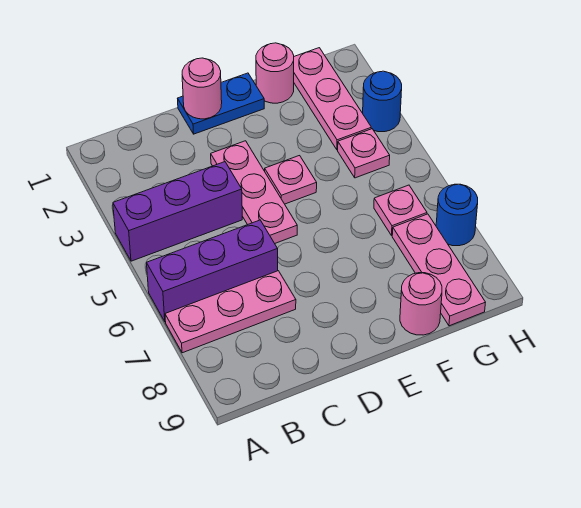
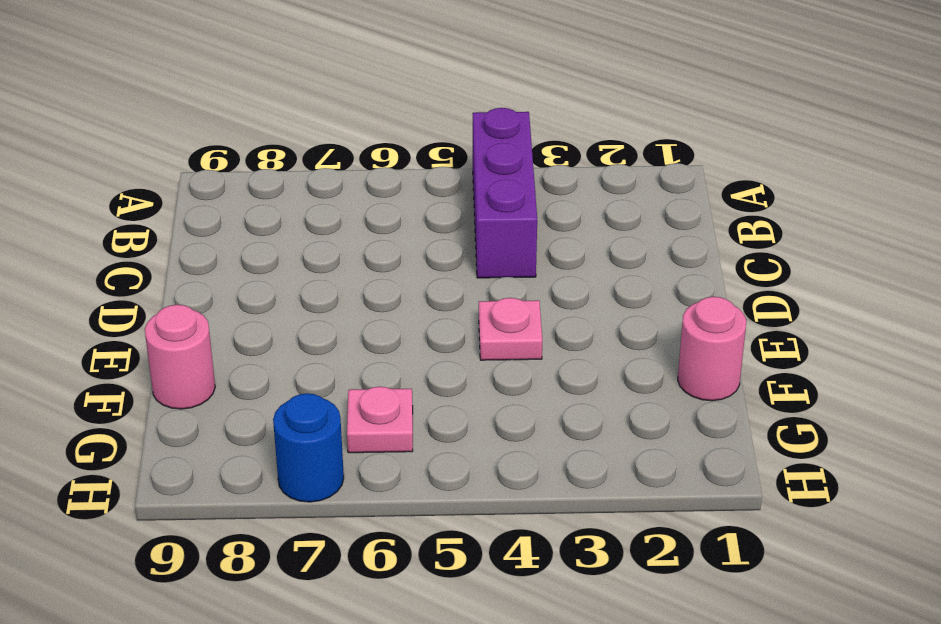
none -> purple brick A6:C6 level 1
none -> pink plate A7:C7 level 1
none -> blue plate D1:E1 level 1

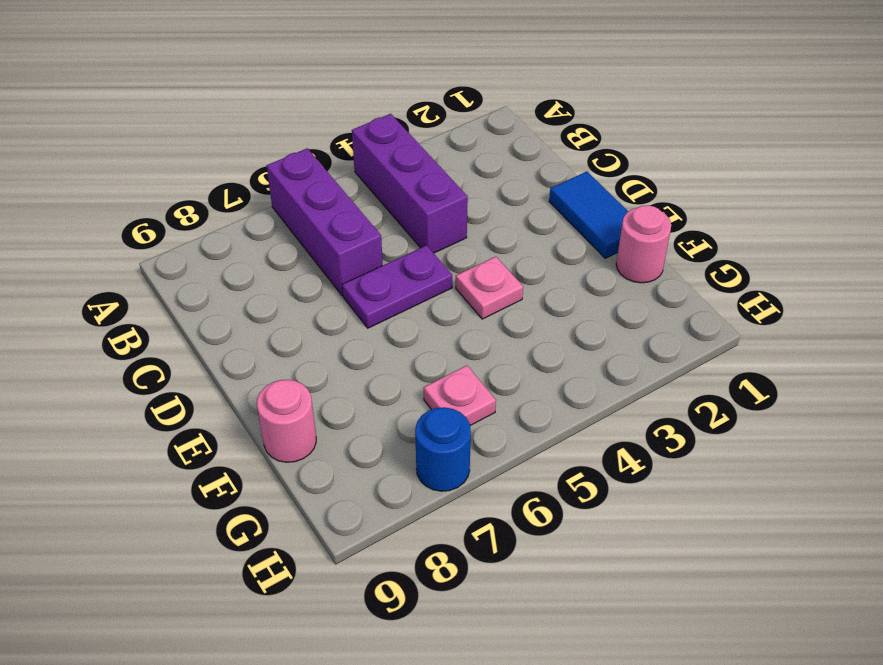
blue tile D1:E1 level 1 -> blue plate D1:E1 level 1
purple plate D5:D6 level 1 -> pink plate D3:D5 level 1
none -> pink plate A7:C7 level 1
none -> pink plate G1:G3 level 1
none -> pink plate G4 level 1

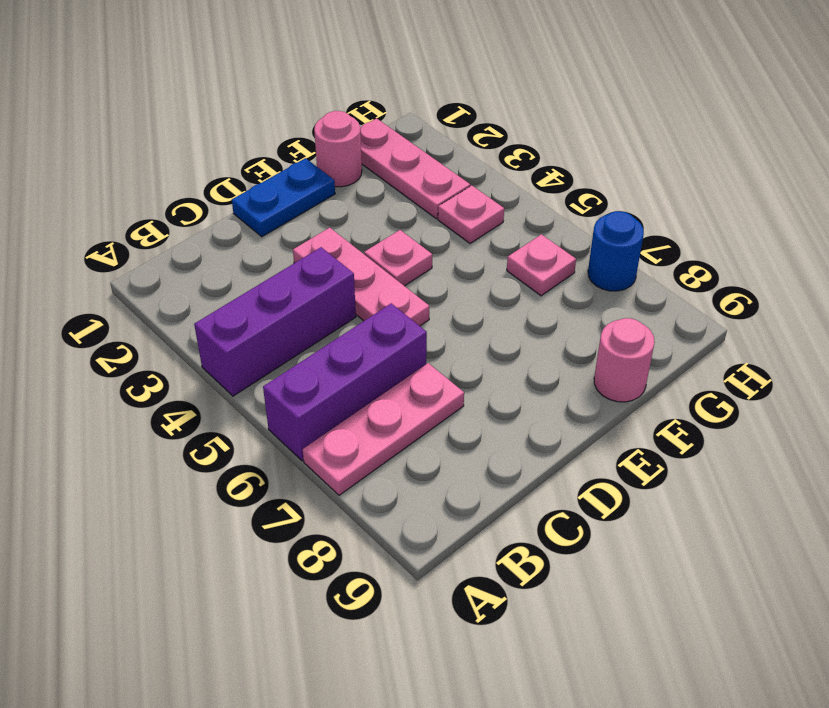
none -> pink plate G7:G9 level 1
none -> blue round brick H3 level 1
none -> pink round brick D1 level 2

